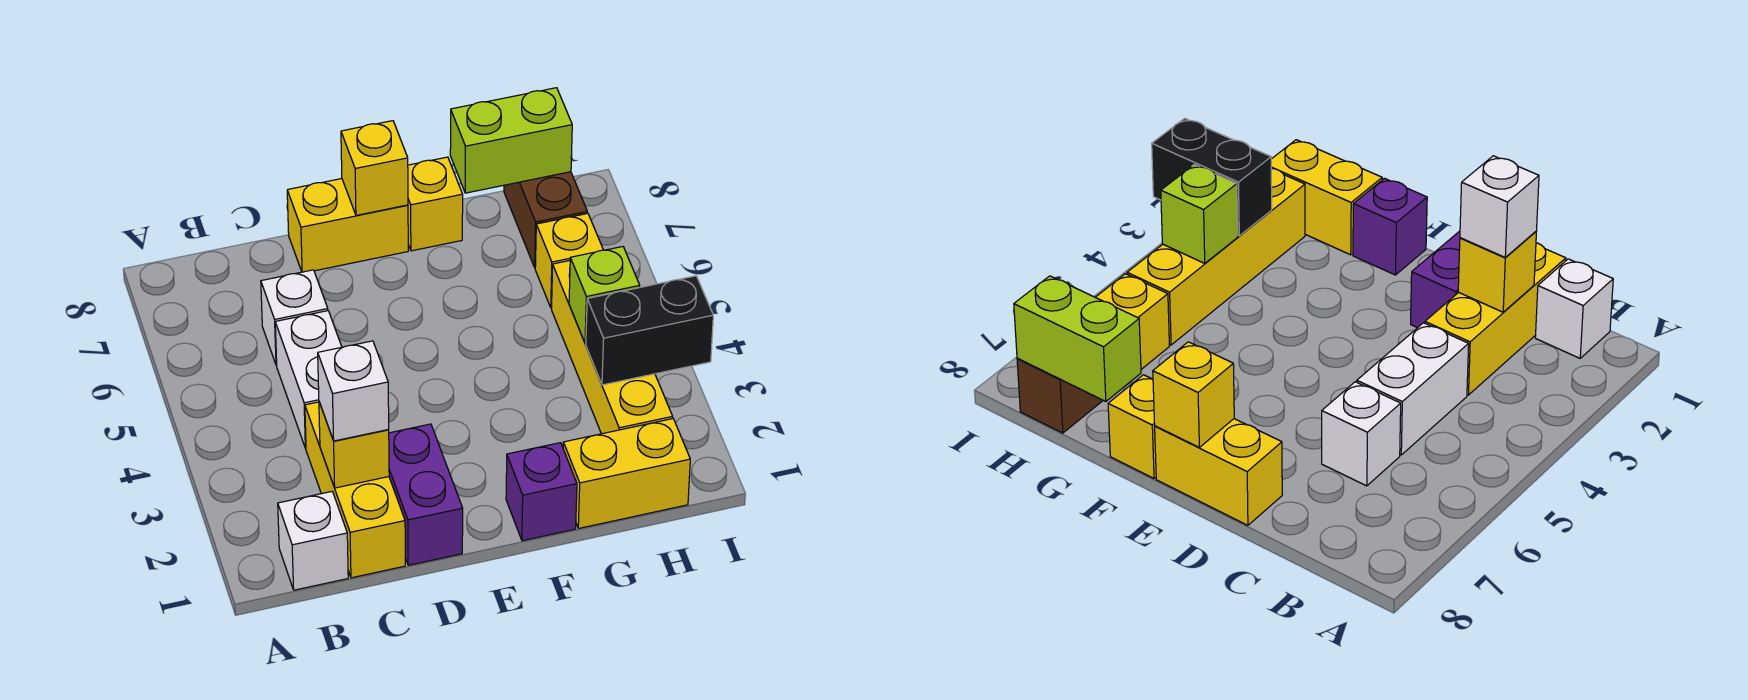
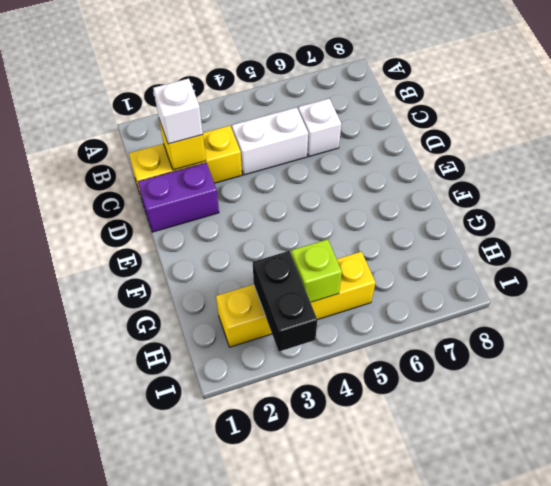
none -> white brick B1 level 1
none -> yellow brick D8:E8 level 1
none -> purple brick F1 level 1

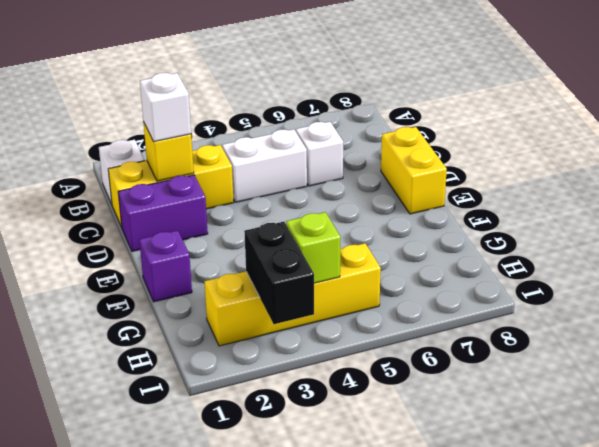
none -> yellow brick F8 level 1
none -> yellow brick G1:H1 level 1
none -> yellow brick H6 level 1

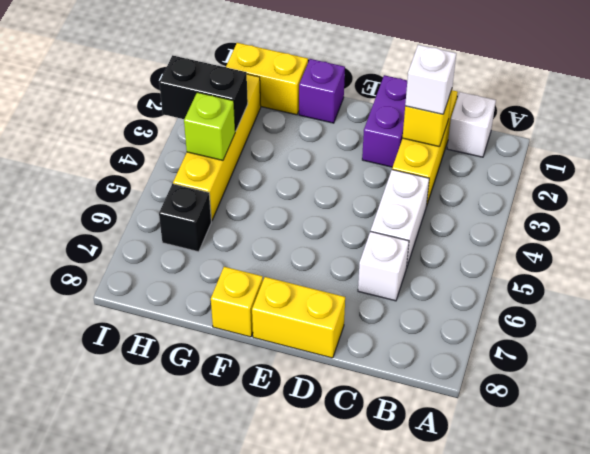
black brick H6 level 1 -> yellow brick H6 level 1
none -> brown brick H7:H8 level 1
none -> yellow brick E8 level 2
none -> lime brick G8:H8 level 2

